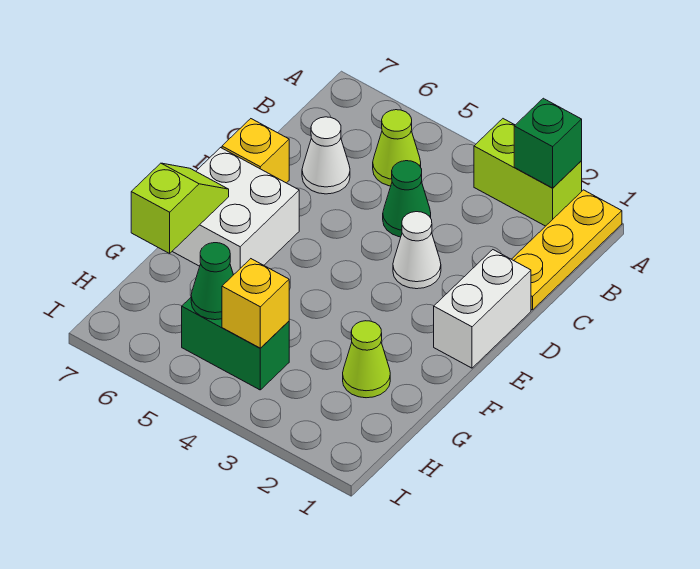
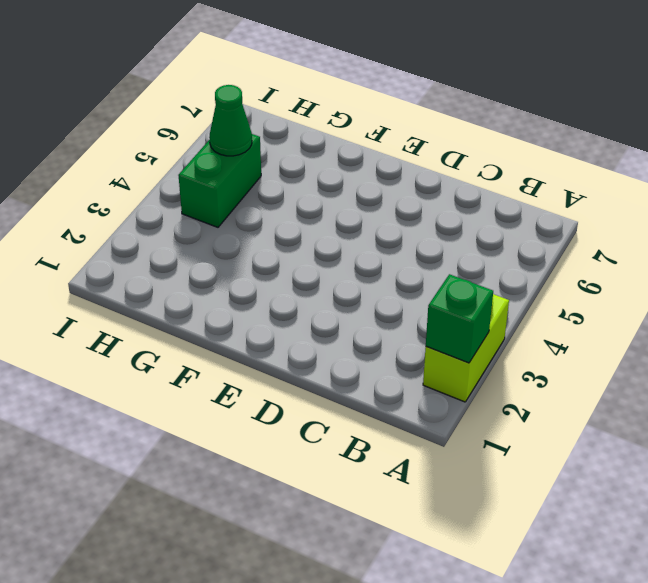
none -> yellow plate A1:C1 level 1
none -> lime cone B5 level 1
none -> green cone C4 level 1

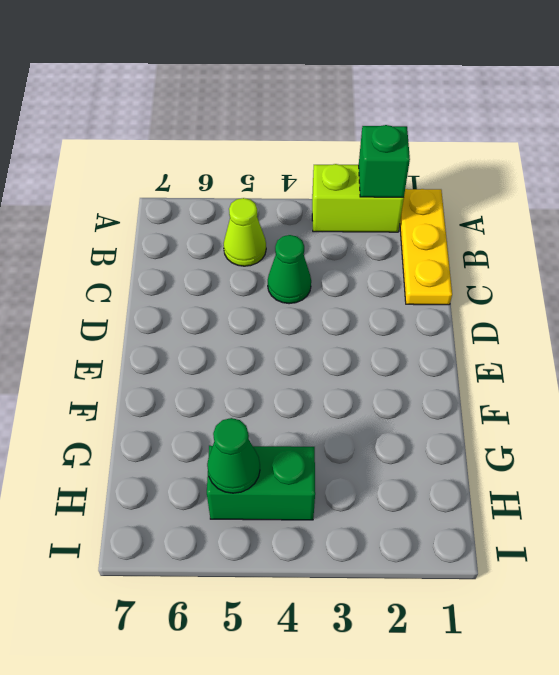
none -> white cone C6 level 1
none -> white brick D1:E1 level 1
none -> white cone D3 level 1

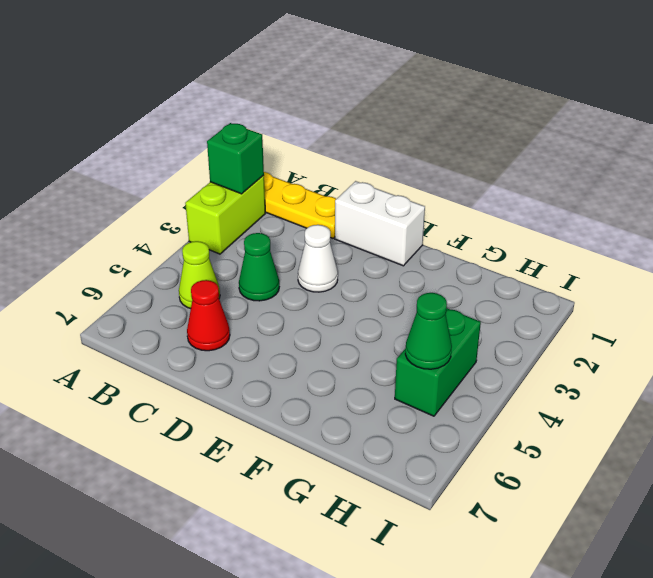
red cone C6 level 1 -> white cone C6 level 1
none -> yellow brick D7 level 1
none -> white brick E6:F7 level 1
none -> lime cone G2 level 1

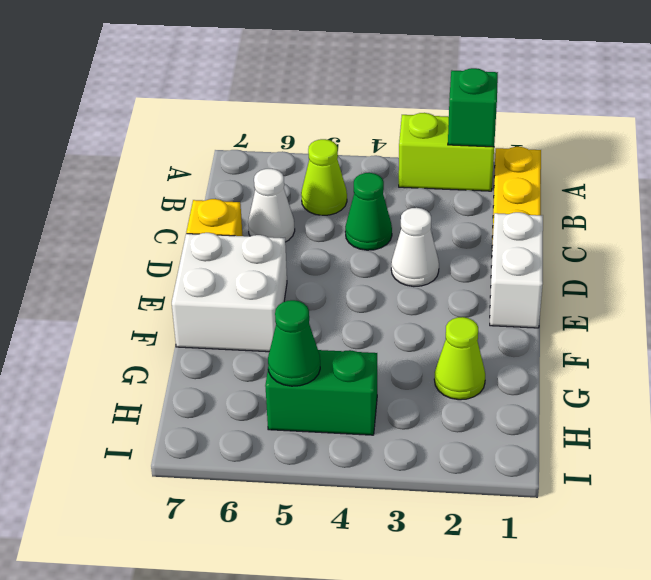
none -> lime slope F7:G7 level 2 top G
none -> yellow brick H4 level 2

